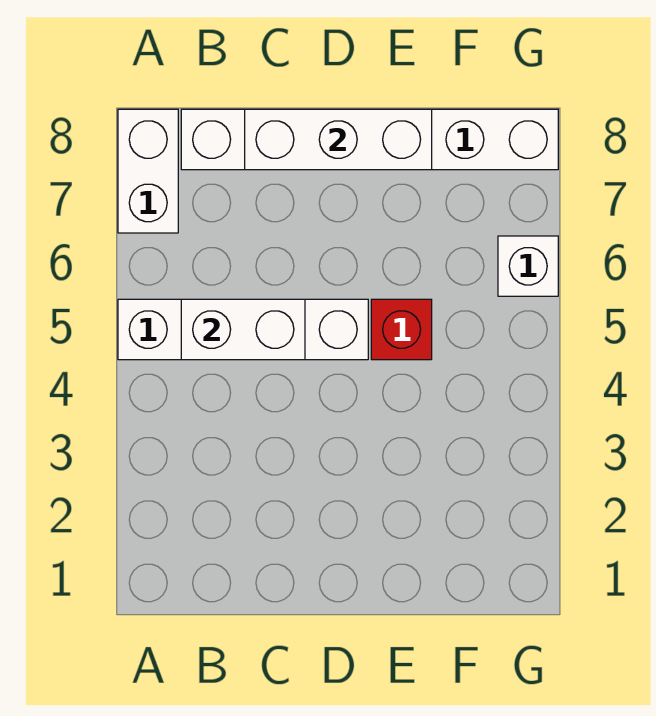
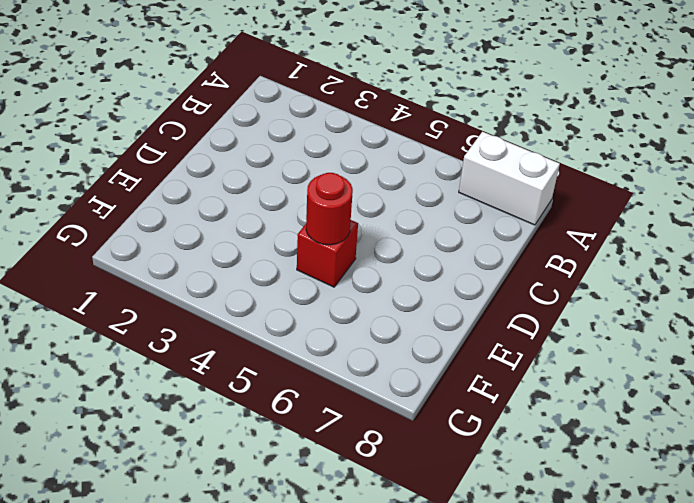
red round brick E5 level 2 -> none
none -> white brick A5:D5 level 1
none -> white brick B8:G8 level 1

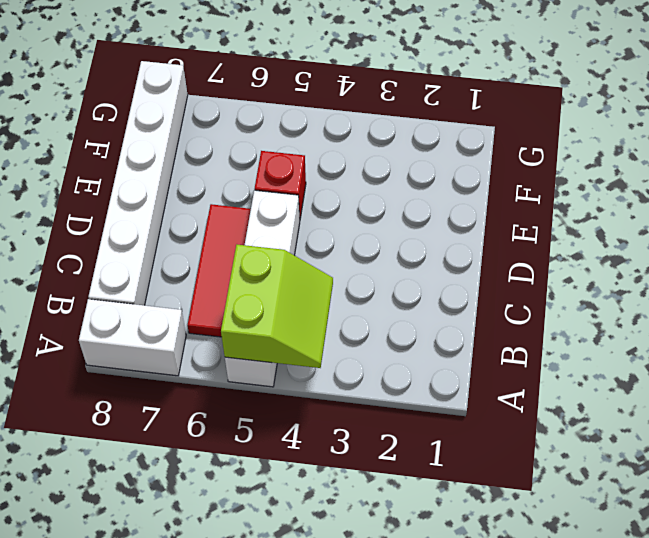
lime slope A4:B5 level 2 top 5 -> white brick B5:C5 level 2
red tile B6:D6 level 1 -> none
none -> white brick G6 level 1
none -> white brick C8:E8 level 2

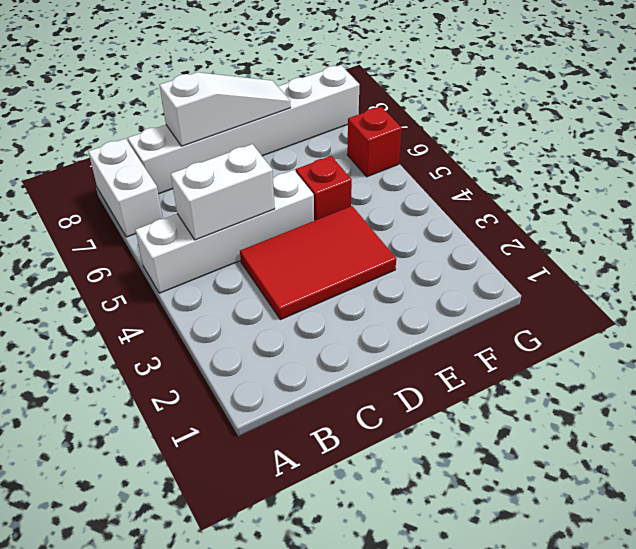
red tile C3:E4 level 1 -> none
white slope C8:E8 level 2 top C -> white brick C8:E8 level 2
red brick G6 level 1 -> white brick G6 level 1

